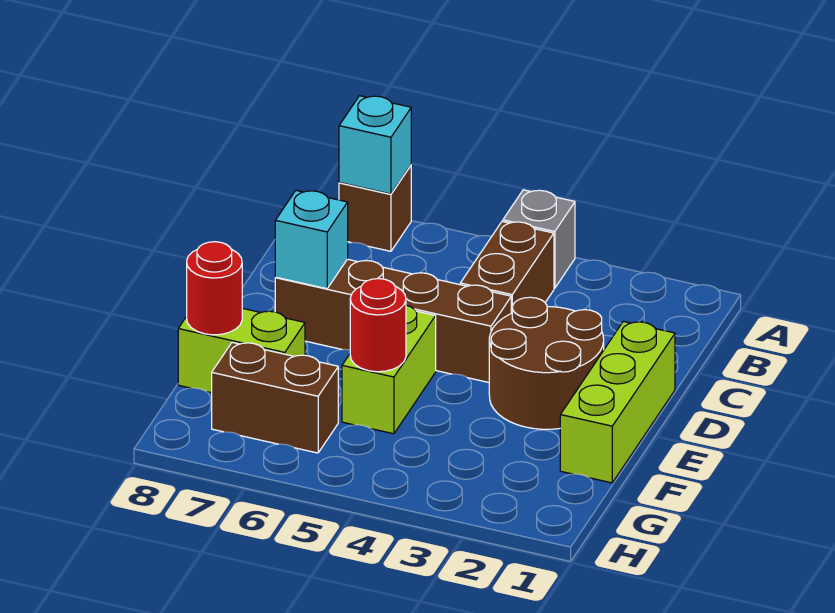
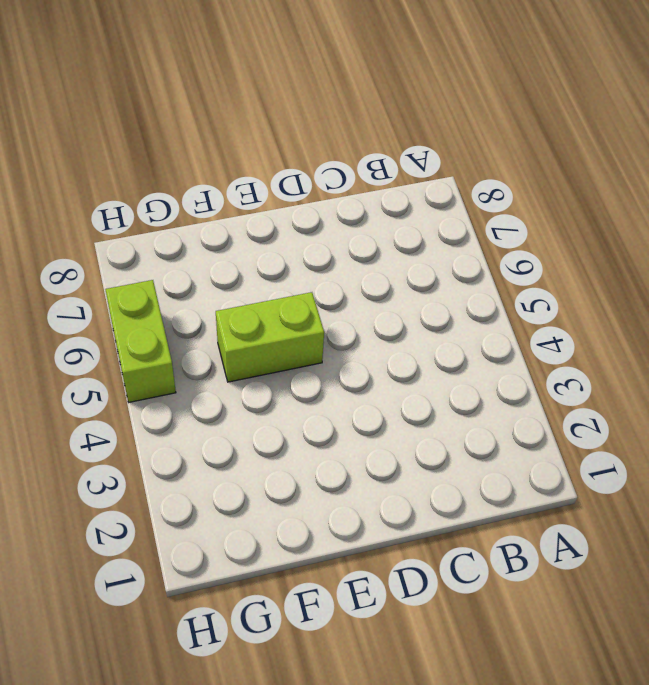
lime brick H5:H6 level 1 -> lime brick F7:F8 level 1
none -> grey brick A4 level 1
none -> brown brick A7 level 1
none -> brown brick B4:C4 level 1

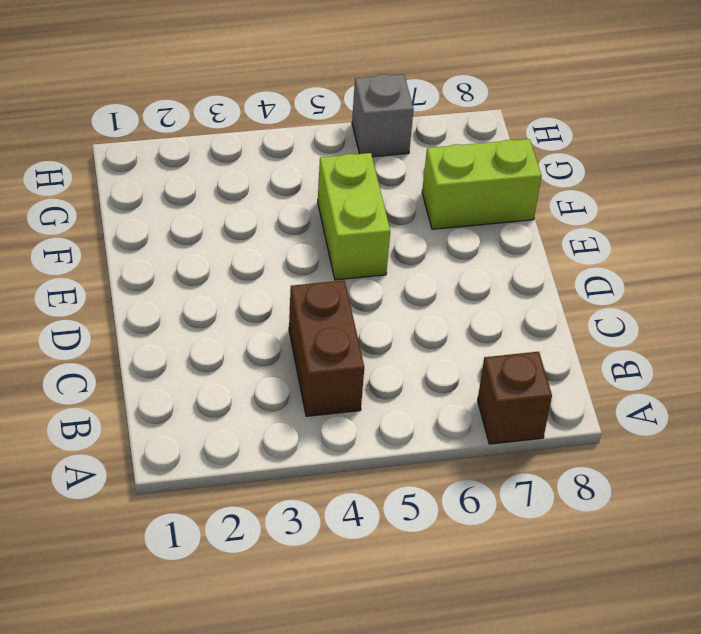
grey brick H6 level 1 -> grey brick A4 level 1
none -> lime brick D1:F1 level 1
none -> brown round brick D2:E3 level 1
none -> brown brick D4:D7 level 1

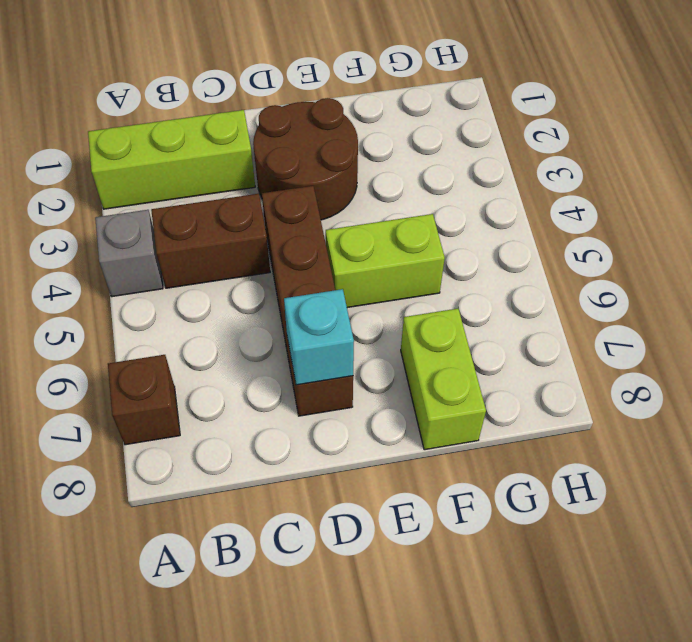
lime brick A2:C2 level 1 -> lime brick D1:F1 level 1
none -> brown brick G6:G7 level 1
none -> cyan brick A7 level 2
none -> red round brick F5 level 2

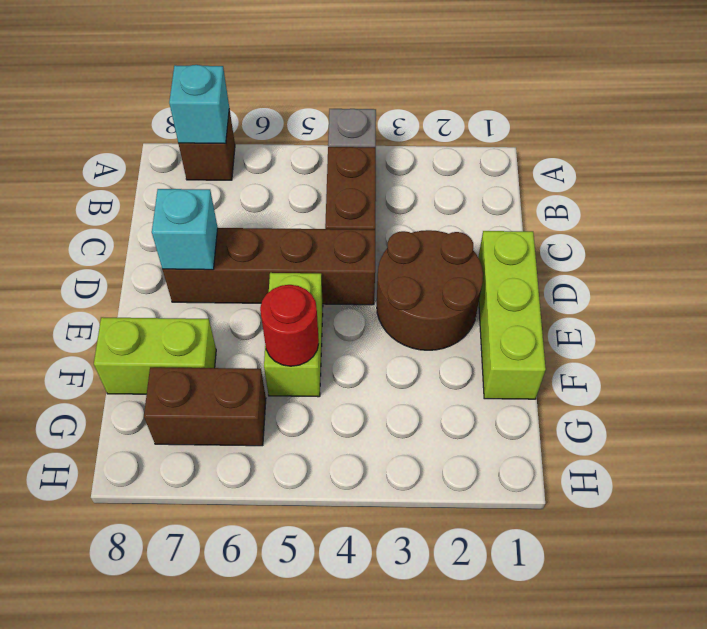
none -> red round brick F8 level 2

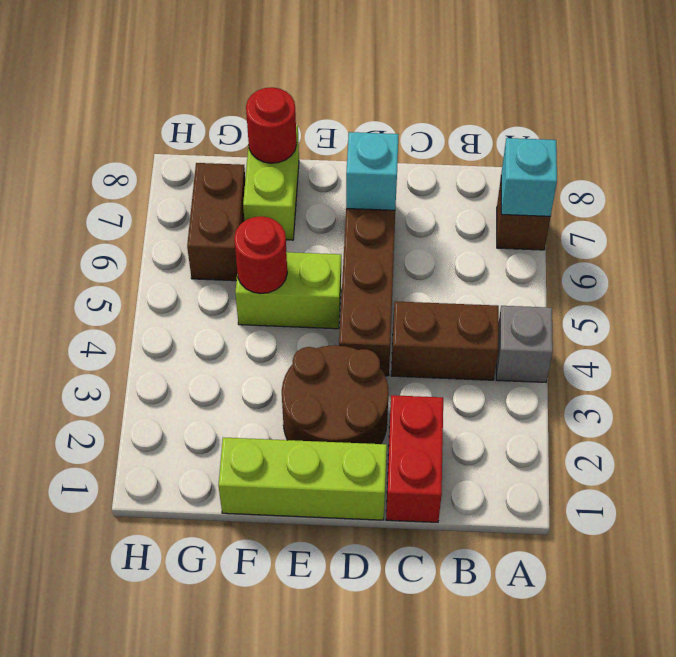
red brick C1:C2 level 1 -> none

